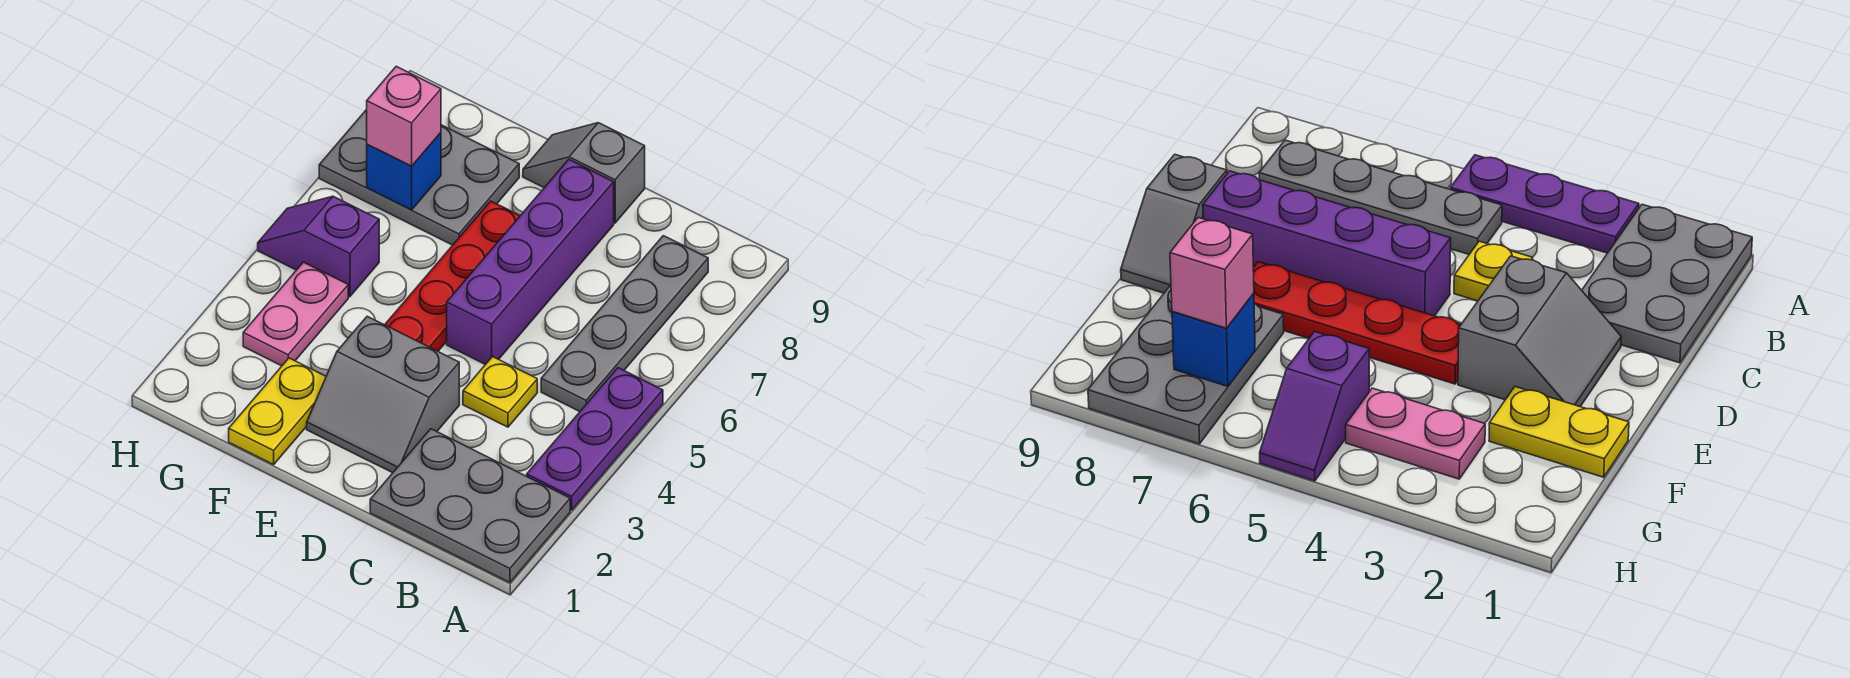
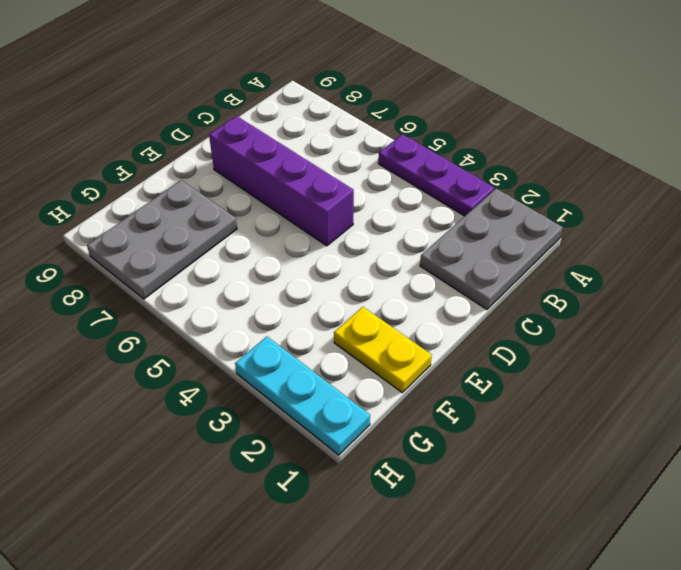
cyan plate H1:H3 level 1 -> none
none -> grey plate B5:B8 level 1
none -> yellow plate C4 level 1
none -> grey slope D2:E3 level 1 top 3

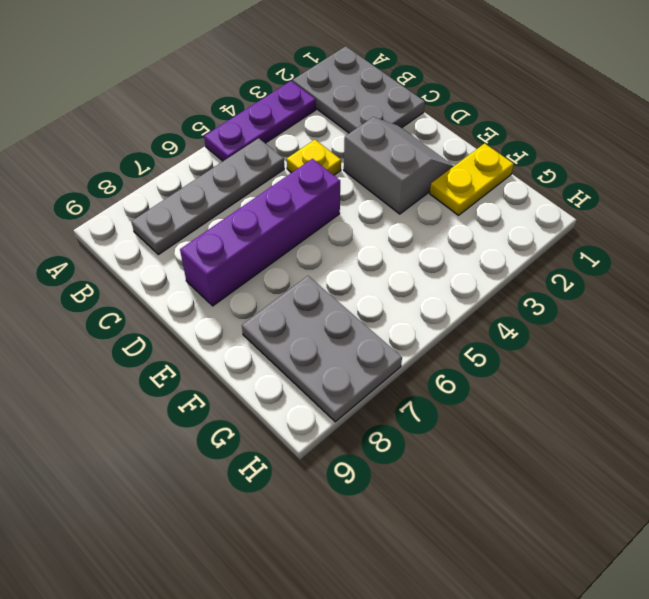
none -> grey slope D9:E9 level 1 top D
none -> red plate E4:E7 level 1
none -> pink plate G3:G4 level 1

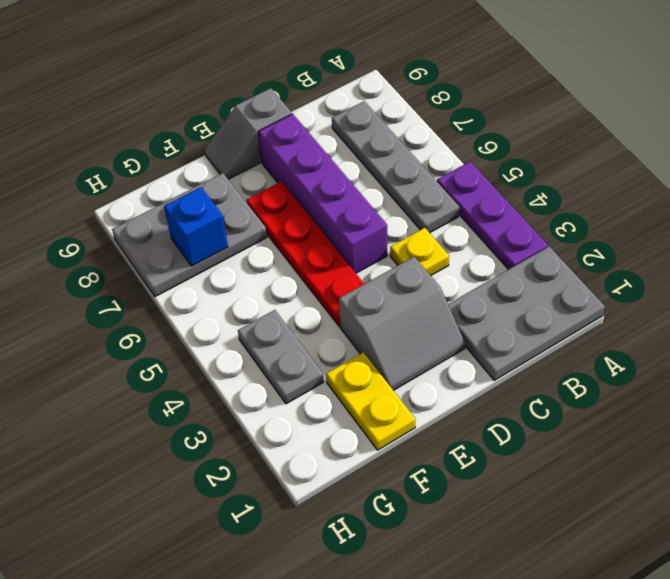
grey plate G3:G4 level 1 -> pink plate G3:G4 level 1
none -> purple slope G5:H5 level 1 top G
none -> pink brick G7 level 3

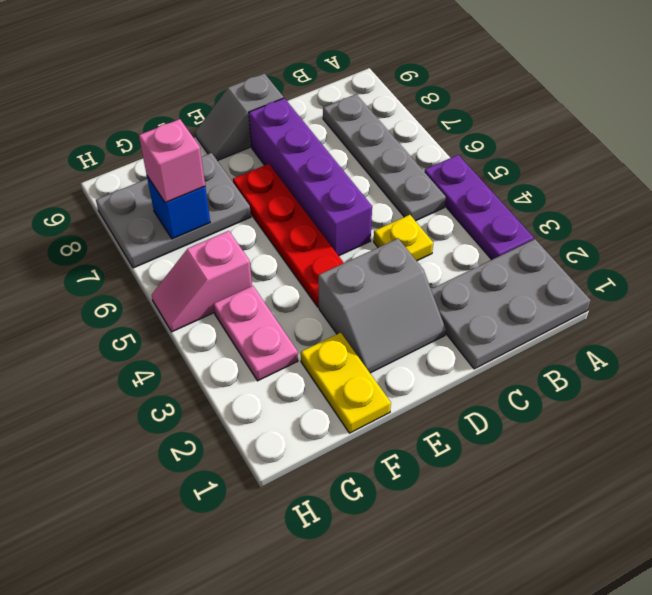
pink slope G5:H5 level 1 top G -> purple slope G5:H5 level 1 top G

